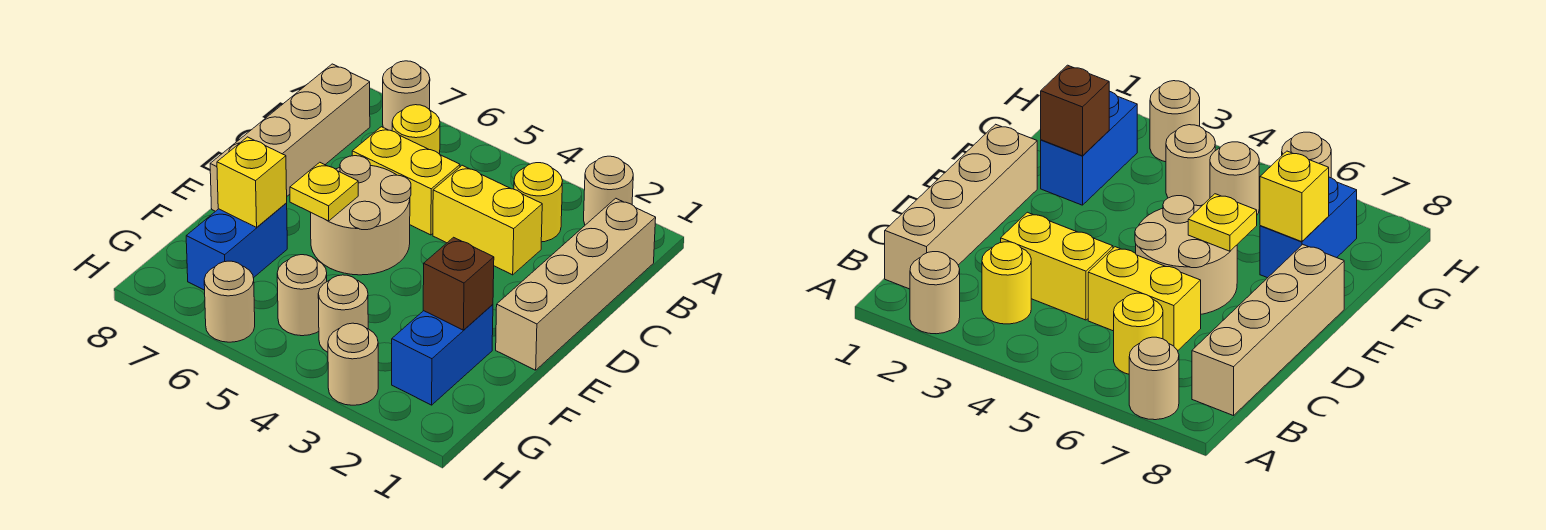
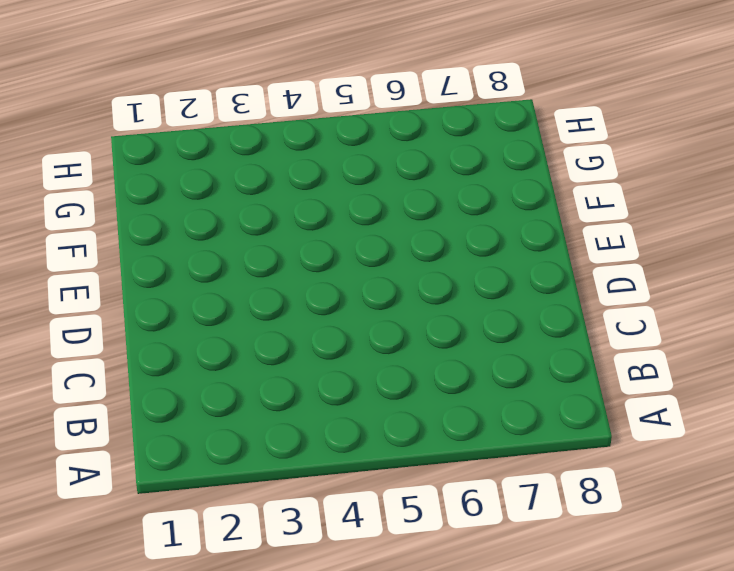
none -> tan round brick A2 level 1
none -> tan round brick A7 level 1
none -> tan brick B1:E1 level 1

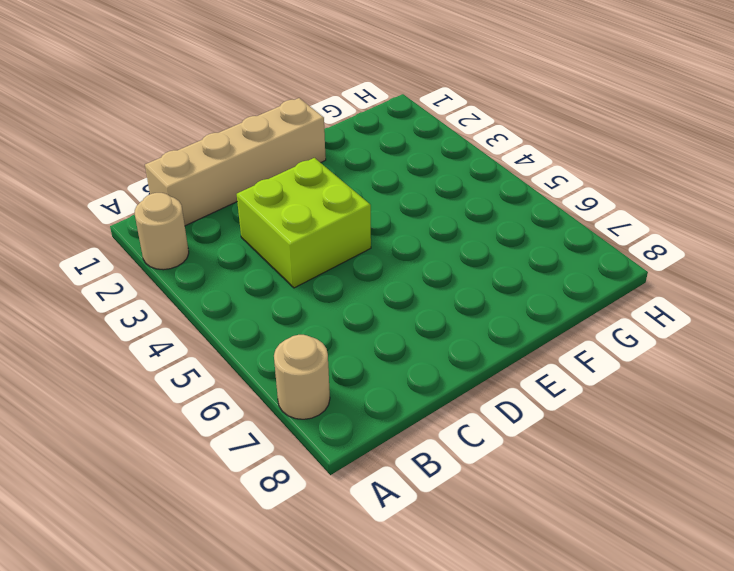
lime brick C3:D4 level 1 -> yellow brick C3:C4 level 1
none -> yellow round brick B3 level 1
none -> yellow round brick B6 level 1
none -> tan brick B8:E8 level 1

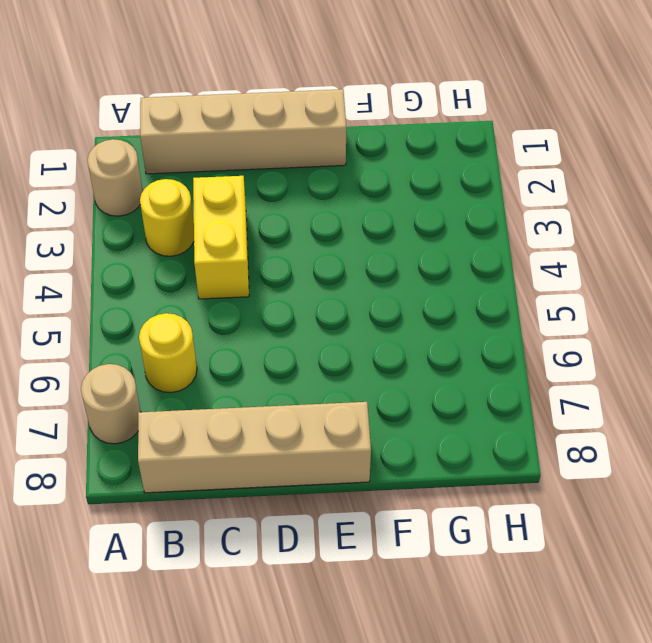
none -> yellow brick C5:C6 level 1
none -> tan round brick D5:E6 level 1
none -> blue brick F2:G2 level 1

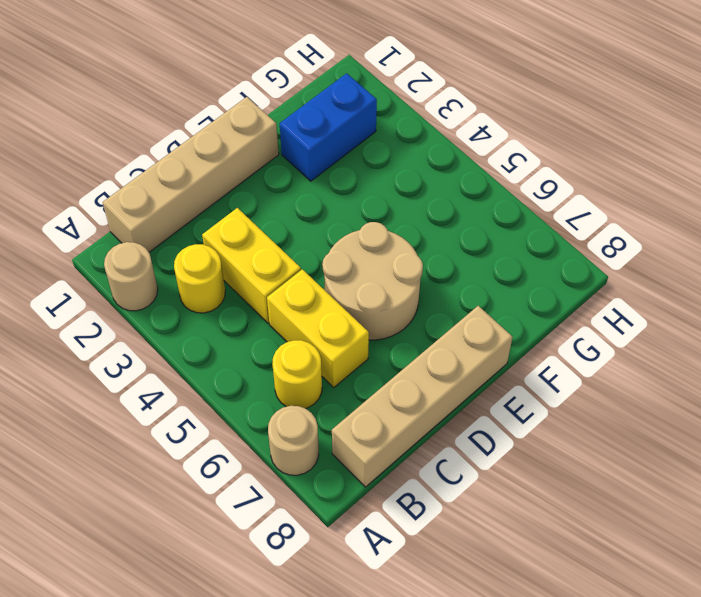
none -> blue brick F7:G7 level 1
none -> tan round brick G4 level 1
none -> tan round brick G5 level 1

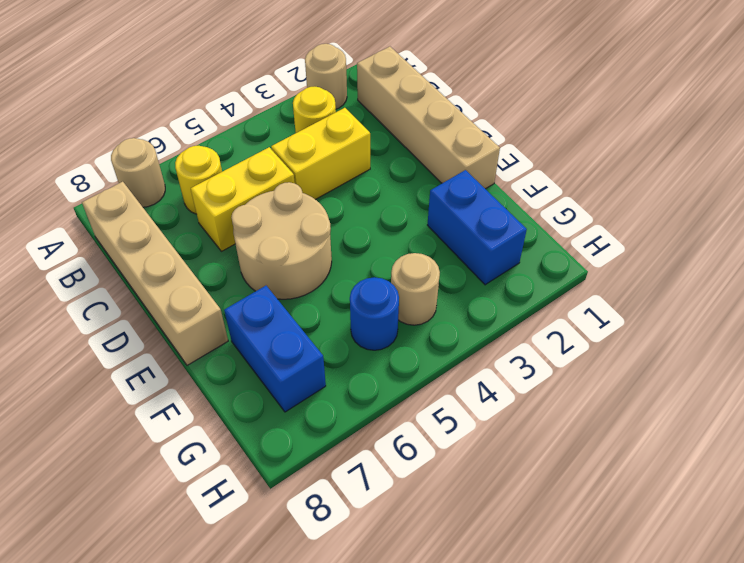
blue round brick G5 level 1 -> tan round brick G5 level 1
none -> tan round brick H3 level 1
none -> tan round brick H6 level 1
none -> yellow plate E6 level 2

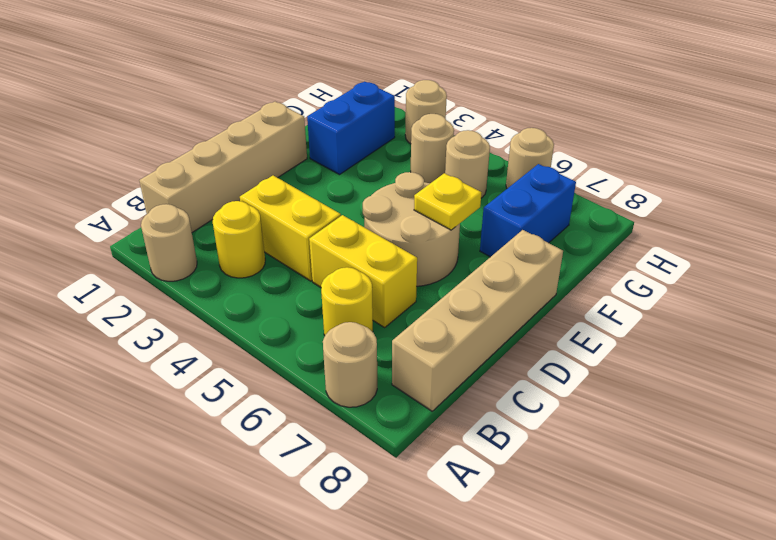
none -> brown brick F2 level 2
none -> yellow brick F7 level 2

